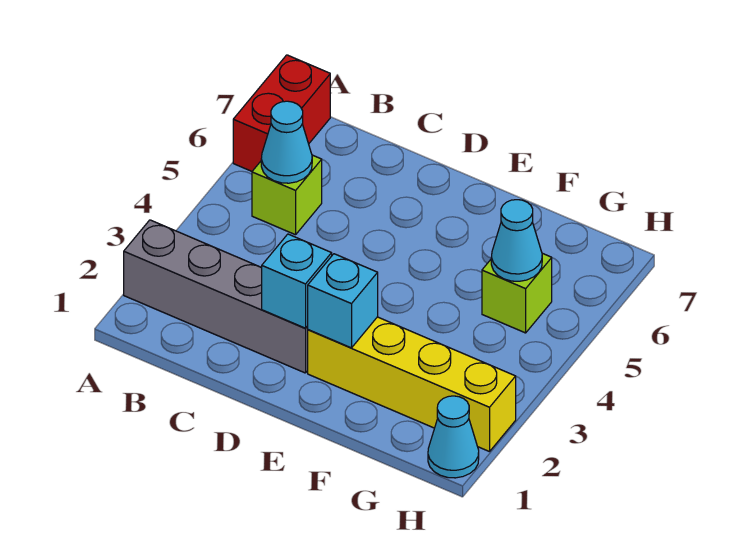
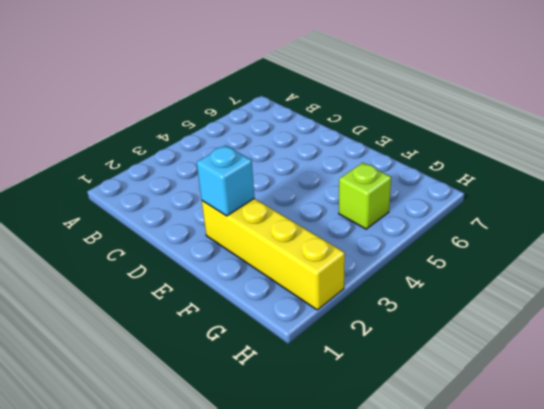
none -> grey brick A2:D2 level 1
none -> red brick A6:A7 level 1

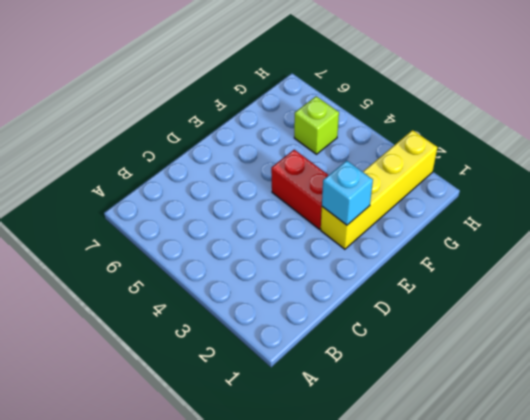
red brick E3:E4 level 1 -> red brick A6:A7 level 1
none -> grey brick A2:D2 level 1
none -> lime brick B5 level 1

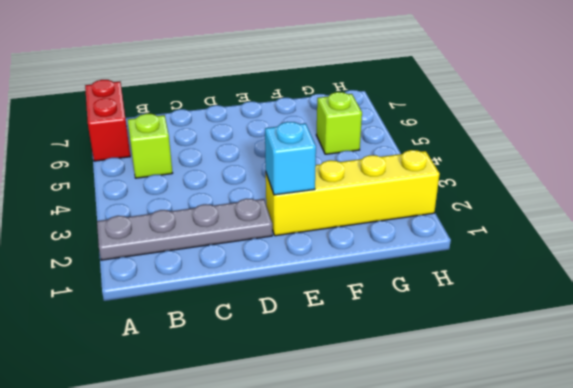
grey plate A2:D2 level 1 -> grey brick A2:D2 level 1
none -> cyan cone H1 level 1
none -> cyan cone B5 level 2

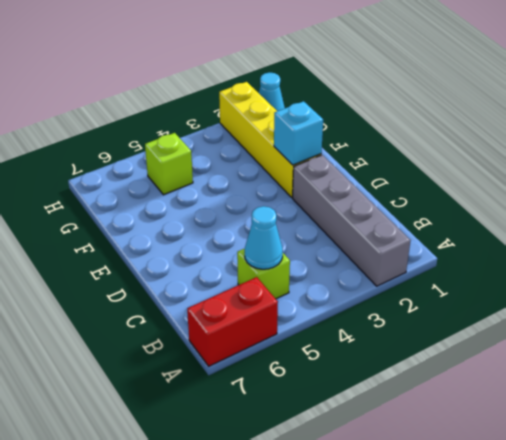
none -> cyan brick D2 level 2
none -> cyan cone G5 level 2

